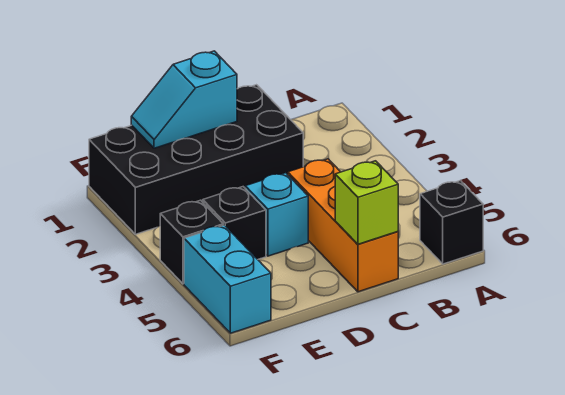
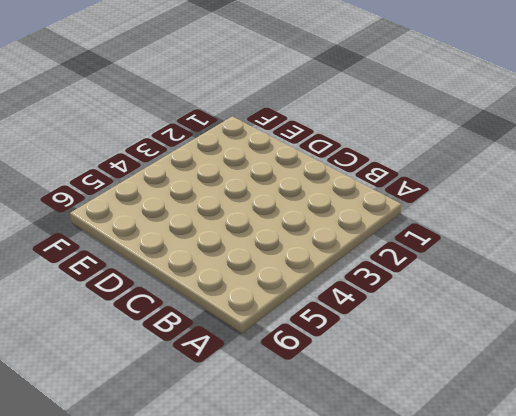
none -> black brick A6 level 1
none -> black brick C1:F2 level 1

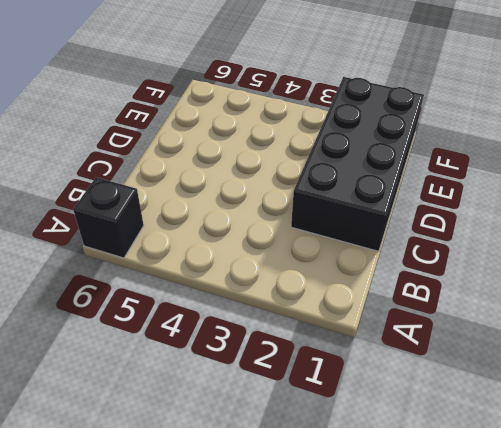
none -> orange brick C4:C6 level 1
none -> cyan brick D4 level 1

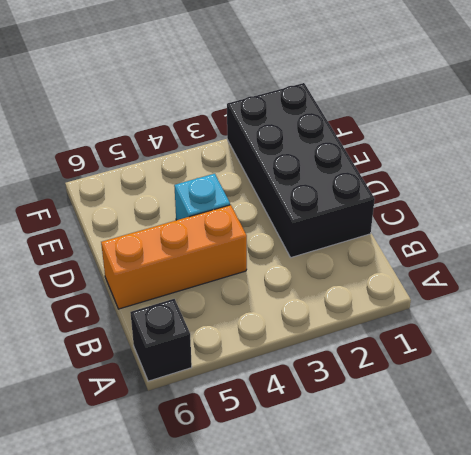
none -> black brick E4 level 1
none -> black brick F4 level 1

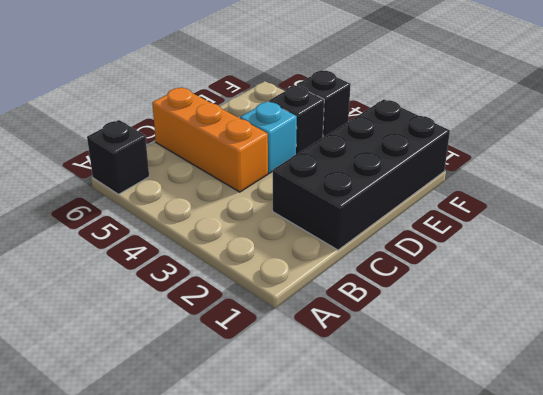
none -> cyan brick F5:F6 level 1
none -> lime brick C6 level 2

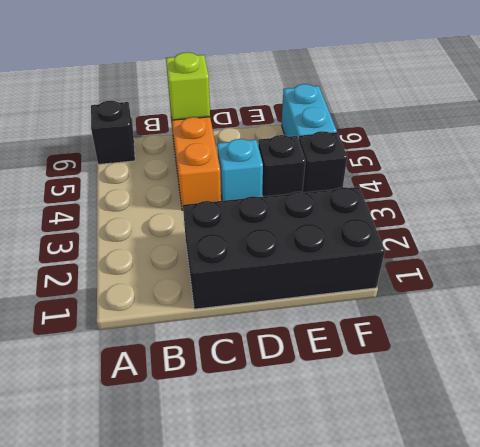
none -> cyan slope D1:E1 level 2 top D

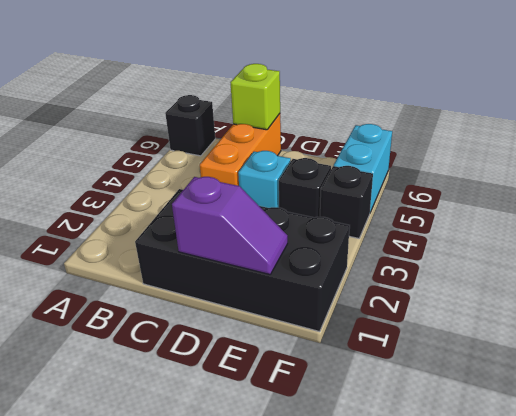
purple slope D1:E1 level 2 top D -> cyan slope D1:E1 level 2 top D

